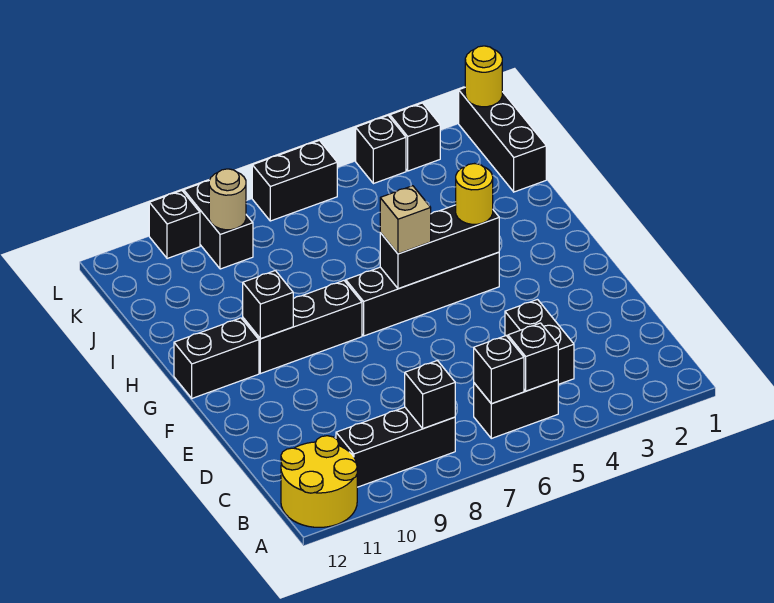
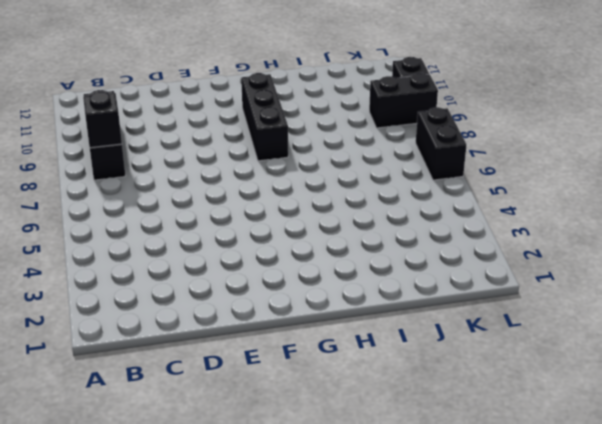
none -> yellow round brick A11:B12 level 1
none -> black brick B5:B6 level 1
none -> black brick C4:D4 level 1

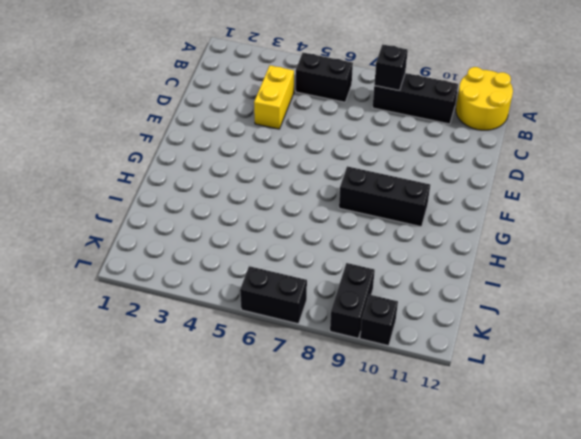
yellow brick C4:D4 level 1 -> black brick C4:D4 level 1
none -> black brick G4:G7 level 1
none -> black brick G11:G12 level 1
none -> black brick J1:L1 level 1

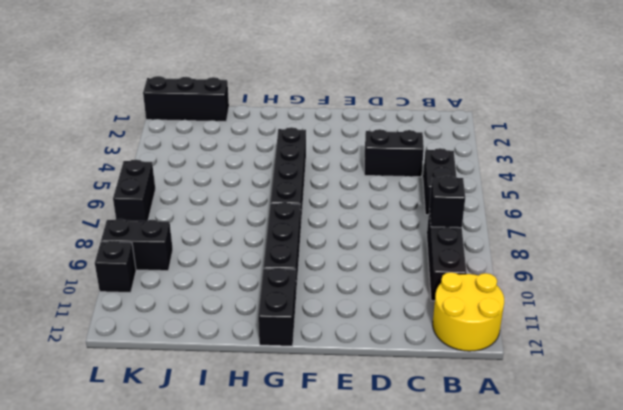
none -> black brick L3 level 1
none -> black brick L4 level 1
none -> black brick B5 level 2

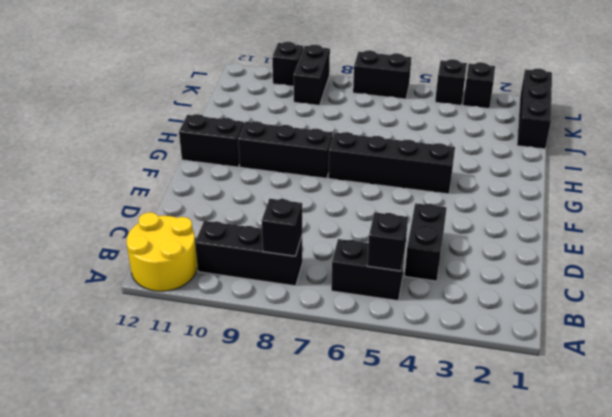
none -> black brick B6 level 2
none -> black brick G4:G6 level 2
none -> black brick G10 level 2

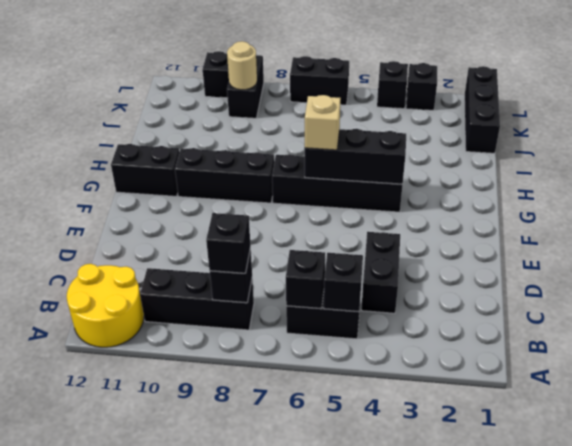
black brick B8 level 3 -> black brick G10 level 2
none -> yellow round brick L1 level 2
none -> yellow round brick G4 level 3

